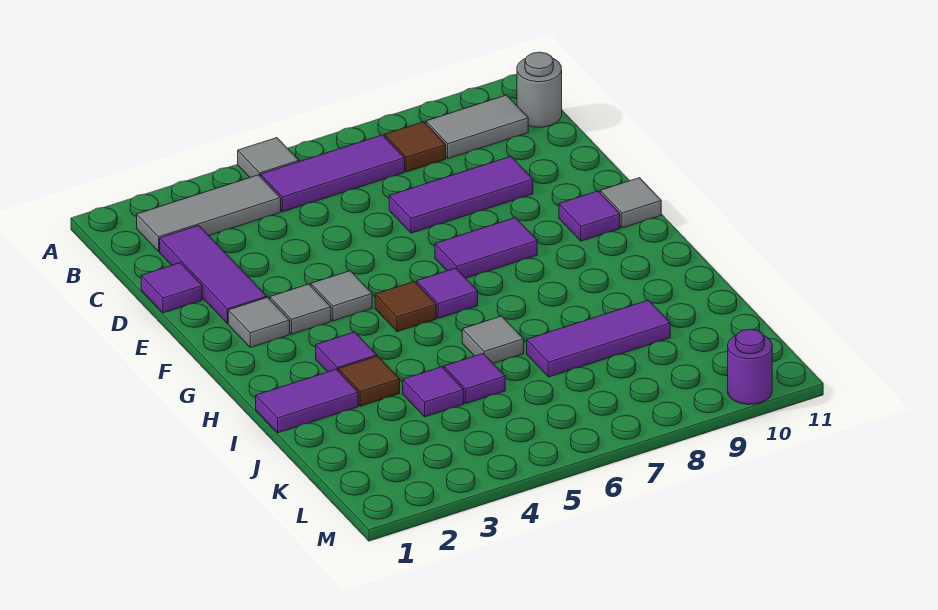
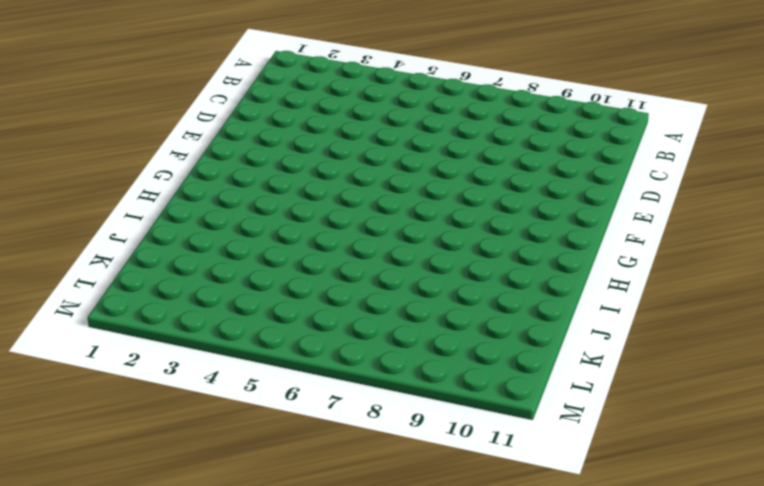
none -> grey tile A5 level 1
none -> grey tile B2:B4 level 1
none -> purple tile B5:B7 level 1

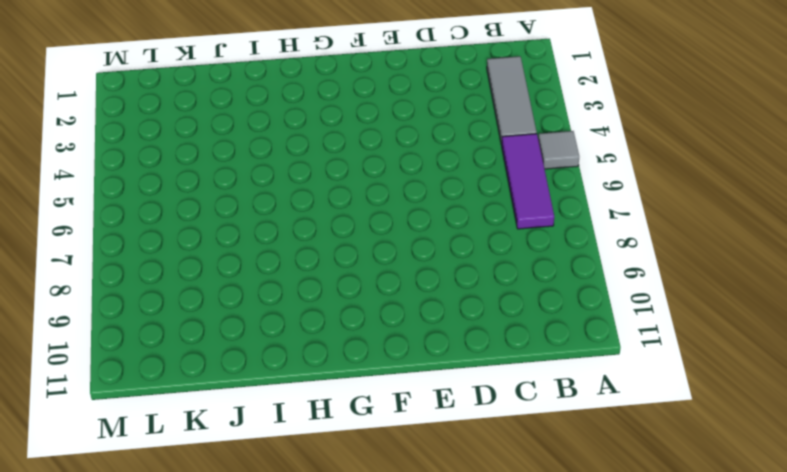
none -> brown tile B8 level 1
none -> grey tile B9:B10 level 1
none -> grey round brick B11 level 1

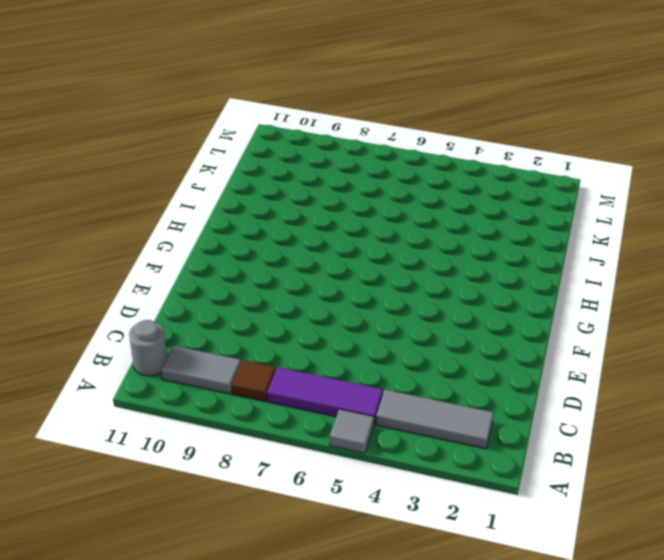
none -> purple tile C2:E2 level 1
none -> purple tile D1 level 1
none -> purple tile D7:D9 level 1

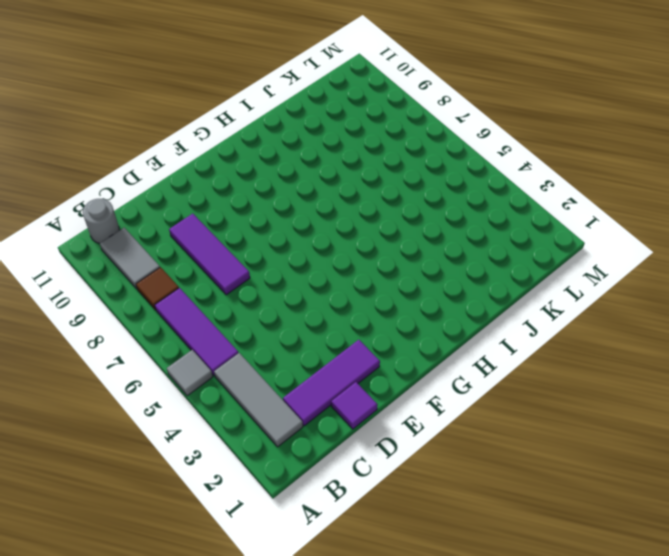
none -> grey tile F2 level 1
none -> grey tile F3 level 1
none -> grey tile F4 level 1

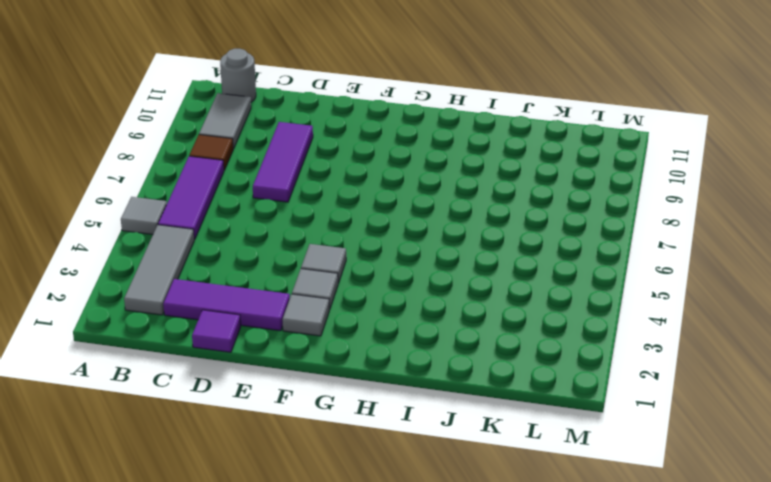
none -> purple tile F7:F8 level 1
none -> purple tile F10 level 1
none -> grey tile F11 level 1

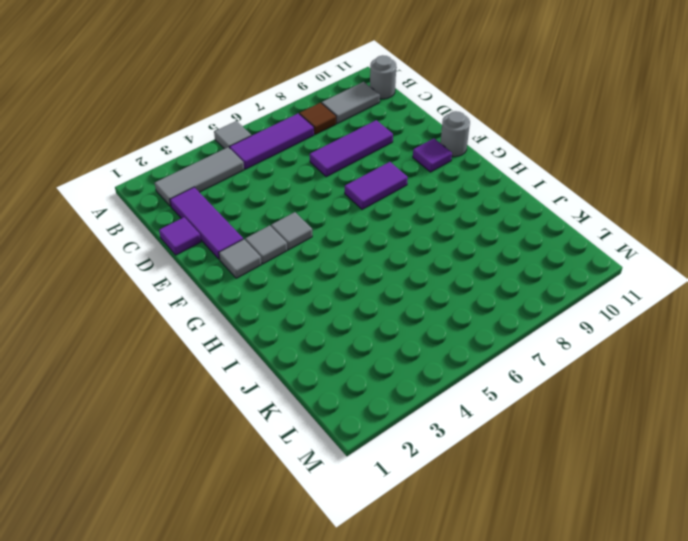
grey round brick F11 level 1 -> grey tile F11 level 1
none -> brown tile G5 level 1
none -> purple tile G6 level 1
none -> purple tile H3 level 1

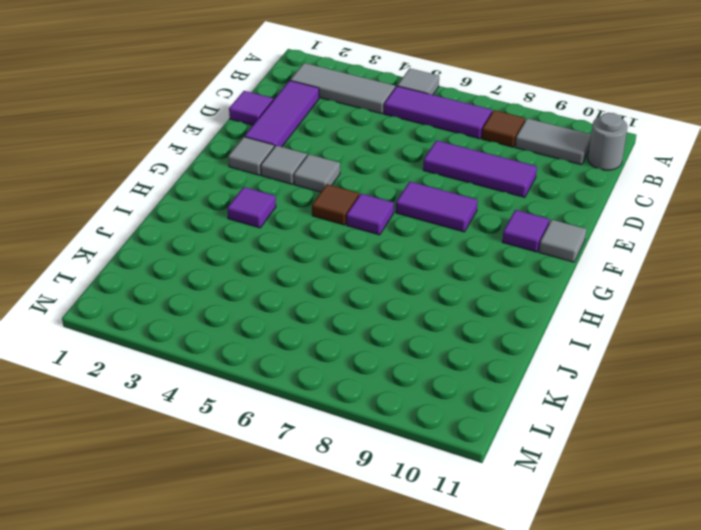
none -> purple tile I1:I2 level 1
none -> brown tile I3 level 1
none -> grey tile I6 level 1

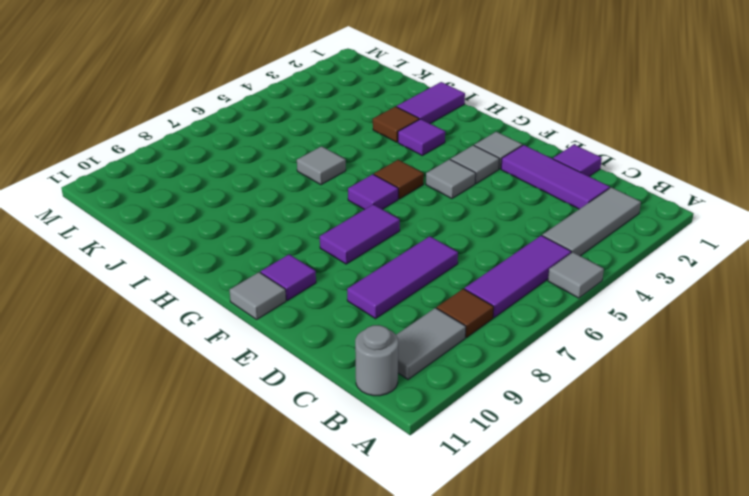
none -> purple tile J4 level 1
none -> purple tile J5 level 1
none -> purple tile J7:J9 level 1

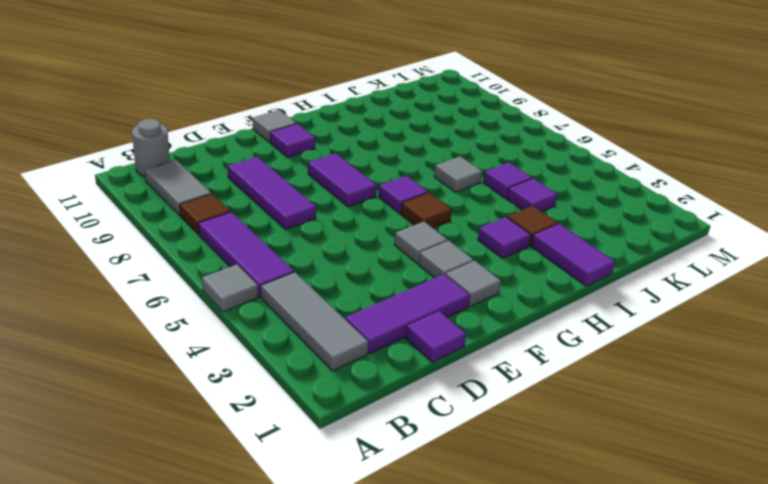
none -> purple tile J7:J9 level 1
none -> purple round brick M10 level 1

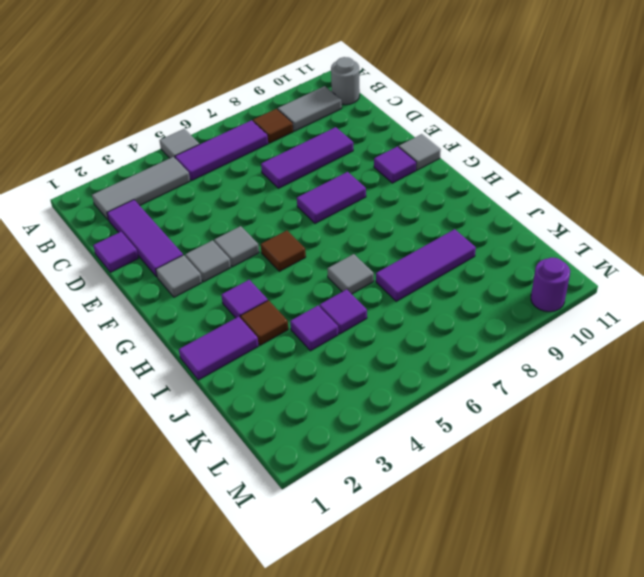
none -> purple tile G6 level 1

